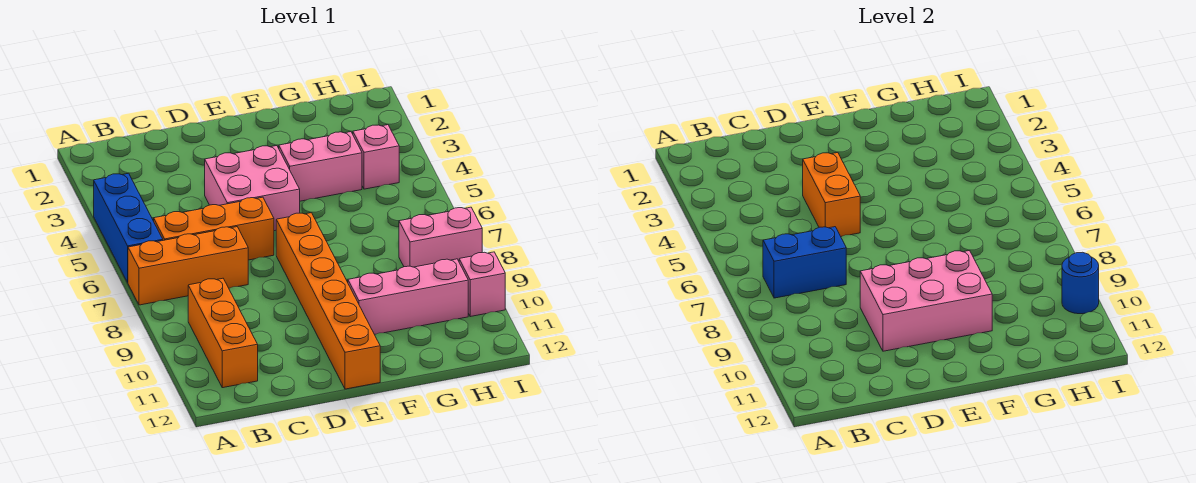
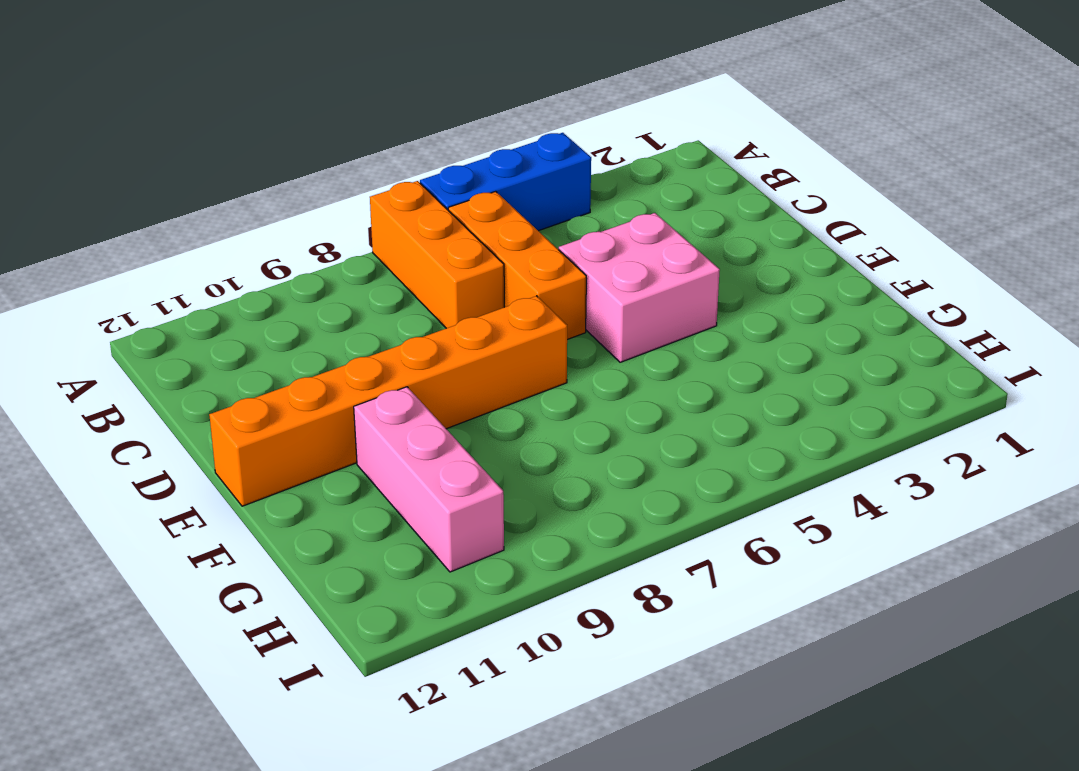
none -> orange brick B9:B11 level 1
none -> pink brick F4:G4 level 1
none -> pink brick H4 level 1

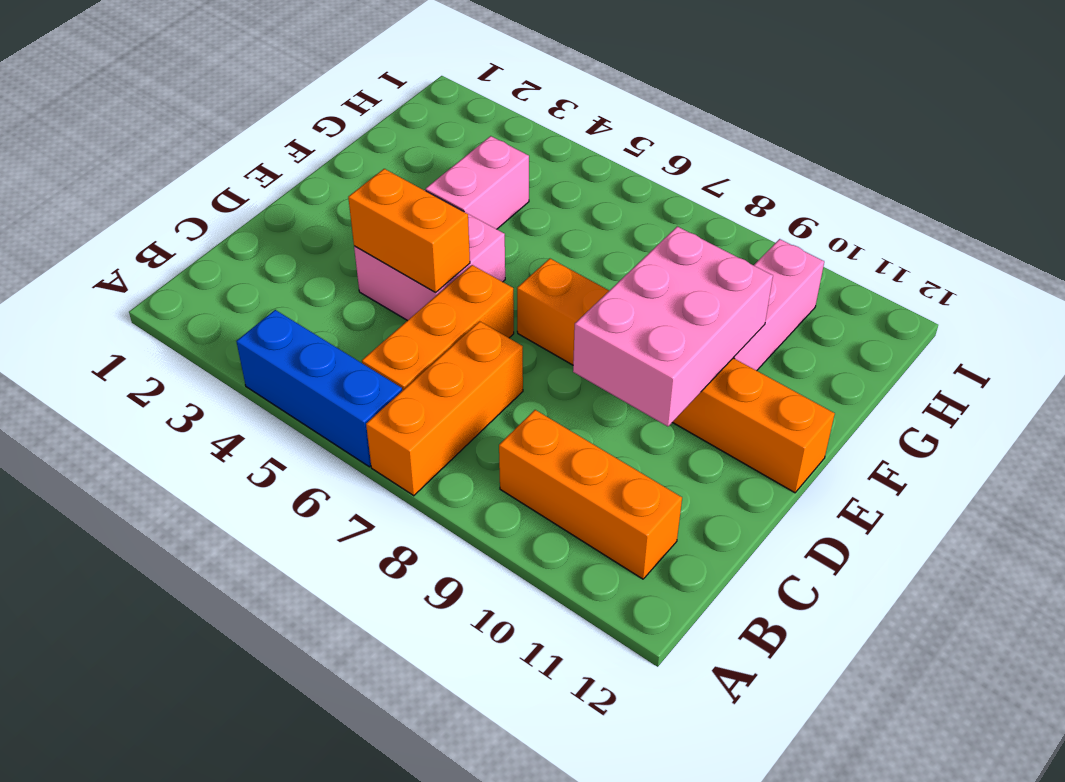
none -> pink brick H4 level 1
none -> pink brick H8:I8 level 1
none -> pink brick I10 level 1

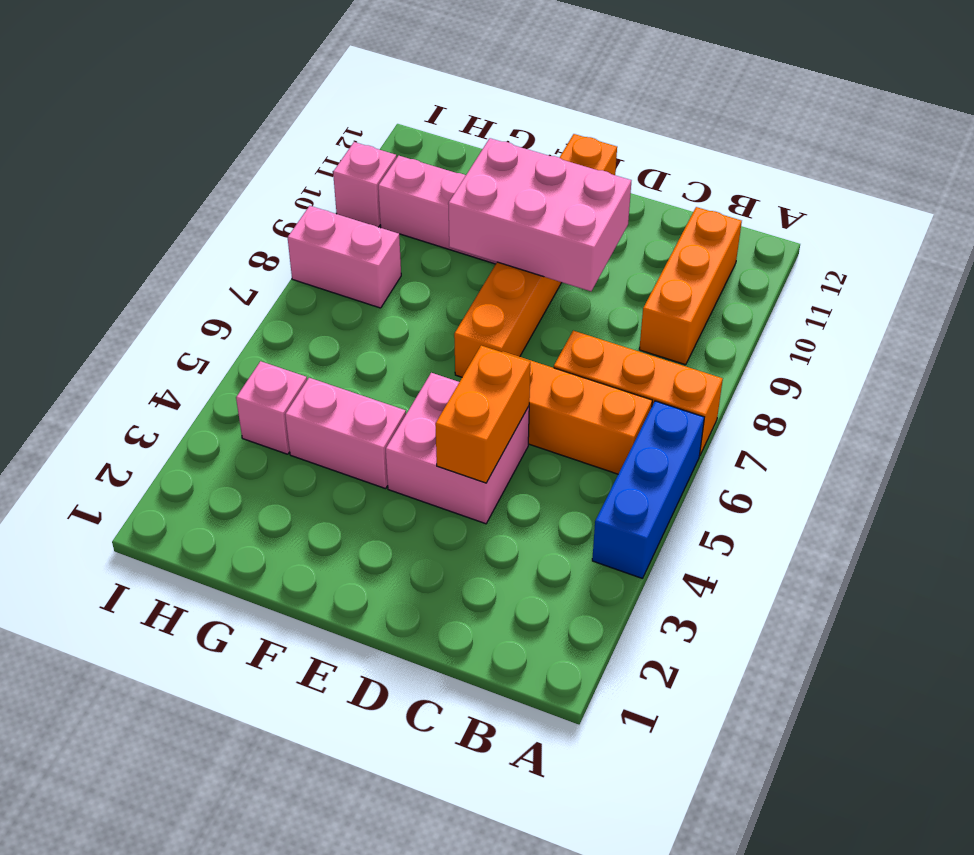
none -> blue brick B7:C7 level 2
none -> blue round brick I10 level 2

